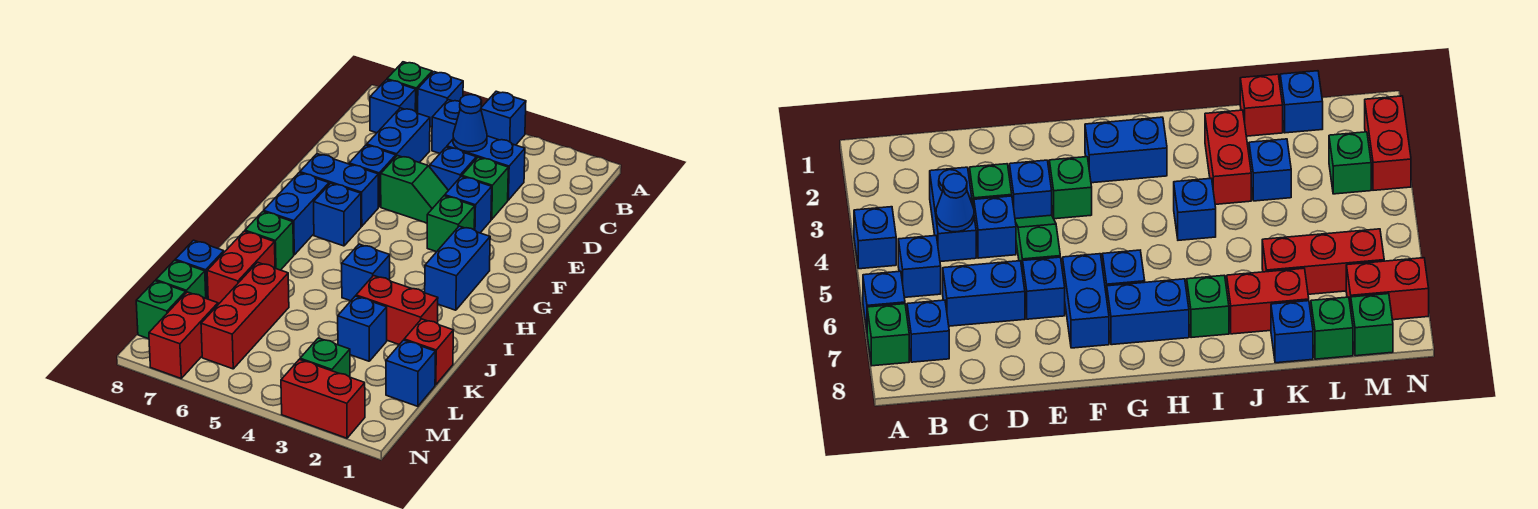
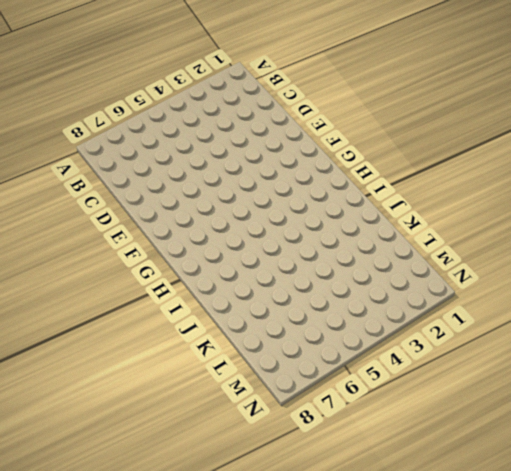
none -> blue brick A4 level 1
none -> blue brick A6 level 1
none -> green brick A7 level 1
none -> blue brick B5 level 1

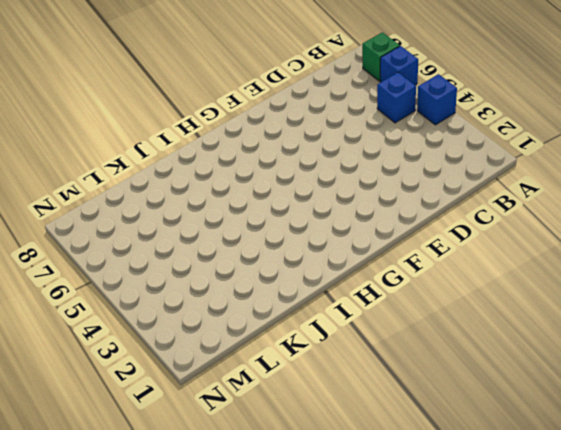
none -> blue brick B7 level 1
none -> blue brick C3:C4 level 1
none -> blue brick C6:D6 level 1
none -> green brick D3 level 1

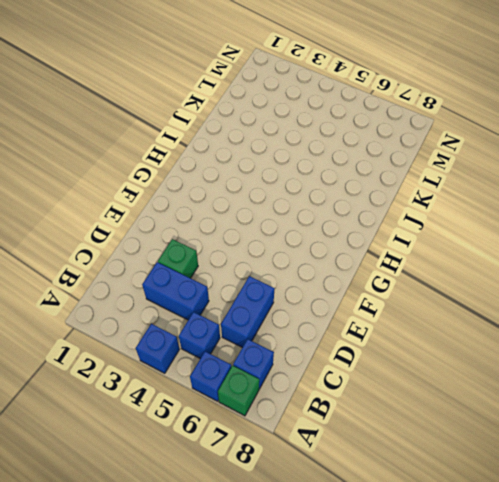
none -> blue brick D4 level 1
none -> blue brick E3 level 1
none -> green slope E4:E5 level 1 top 5
none -> blue brick E6 level 1

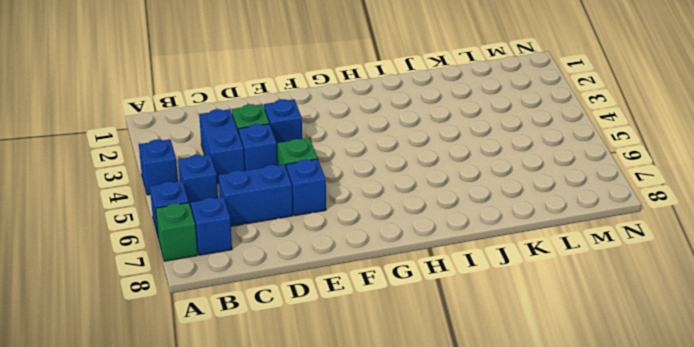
none -> green brick F3 level 1
none -> blue brick F6:F7 level 1
none -> blue brick G2:H2 level 1
none -> blue brick G6 level 1

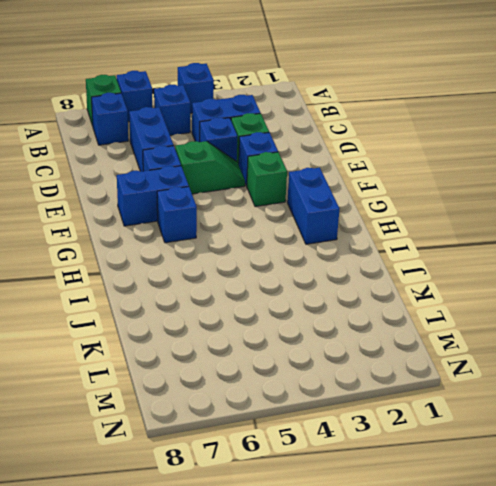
none -> blue brick G7:H7 level 1
none -> blue brick I4 level 1
none -> green brick I7 level 1
none -> red brick J2:J3 level 1

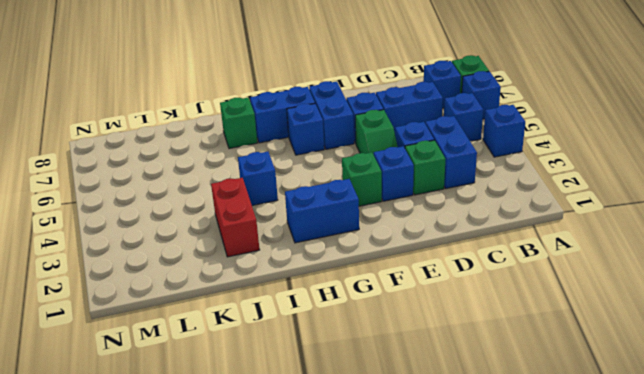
none -> red brick J7:K7 level 1
none -> red brick K1 level 1
none -> blue brick K3 level 1
none -> red brick K6:M6 level 1

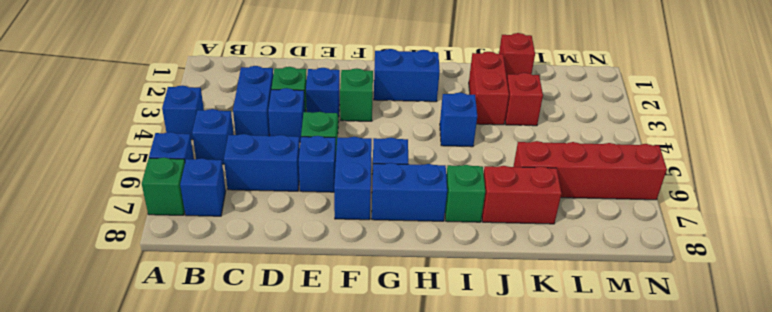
red brick K3 level 1 -> blue brick K3 level 1
red brick K6:N6 level 1 -> red brick K6:M6 level 1
none -> blue brick K8 level 1
none -> blue brick L1 level 1
none -> green brick L8 level 1
none -> green brick M3 level 1

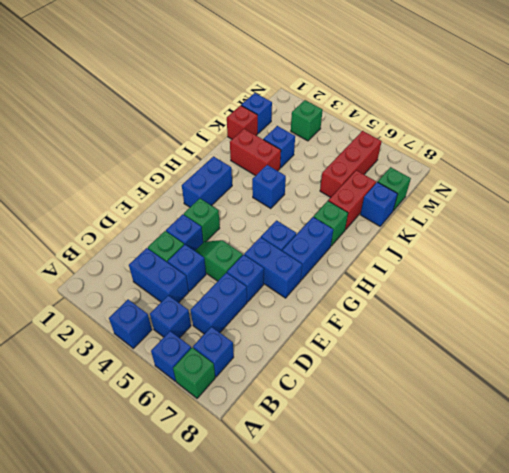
none -> red brick M7:N7 level 1
none -> green brick M8 level 1
none -> red brick N2:N3 level 1
none -> blue cone C4 level 2

